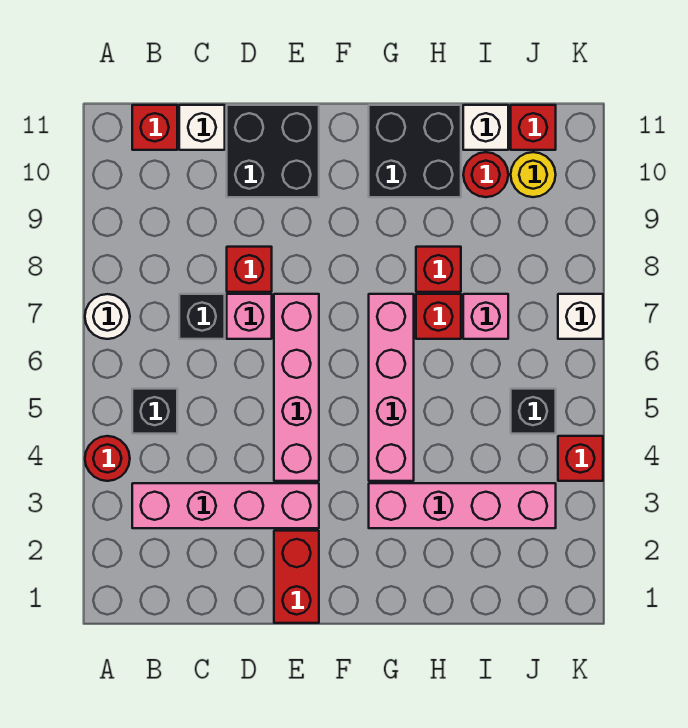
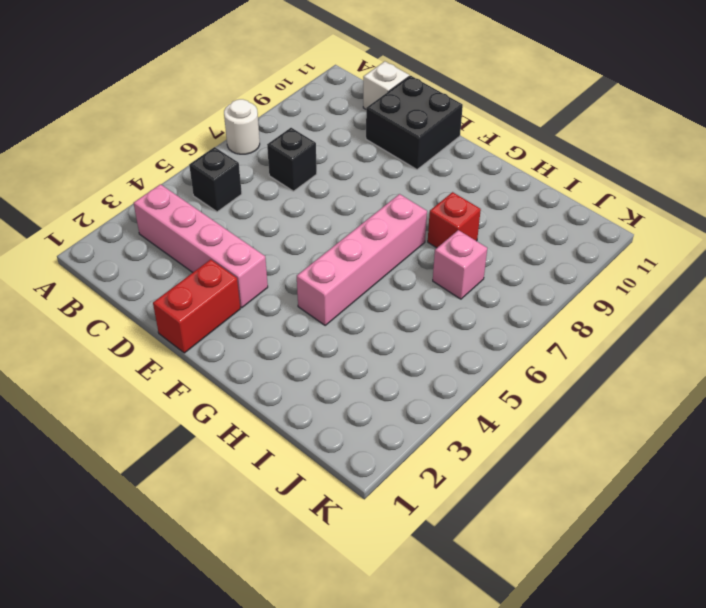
none -> red round brick A4 level 1
none -> red brick B11 level 1
none -> pink brick D7 level 1

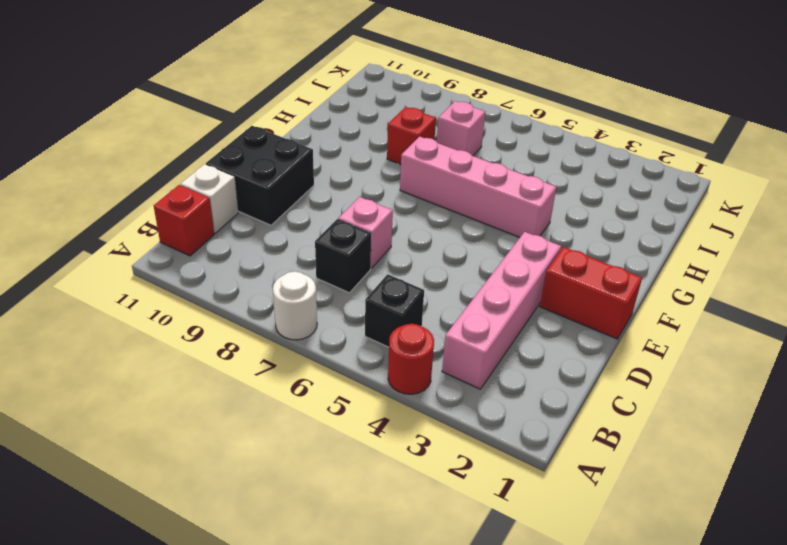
none -> red brick D8 level 1
none -> pink brick E4:E7 level 1
none -> pink brick G3:J3 level 1

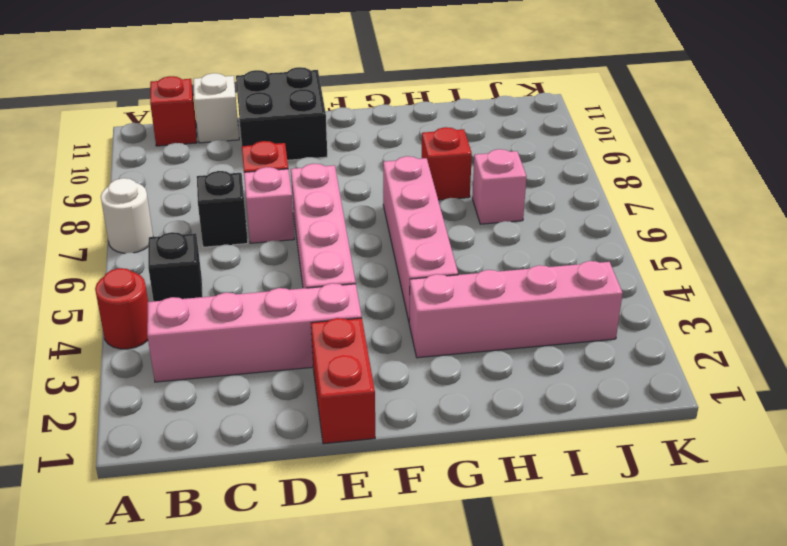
none -> black brick G10:H11 level 1
none -> red brick H7 level 1
none -> red round brick I10 level 1

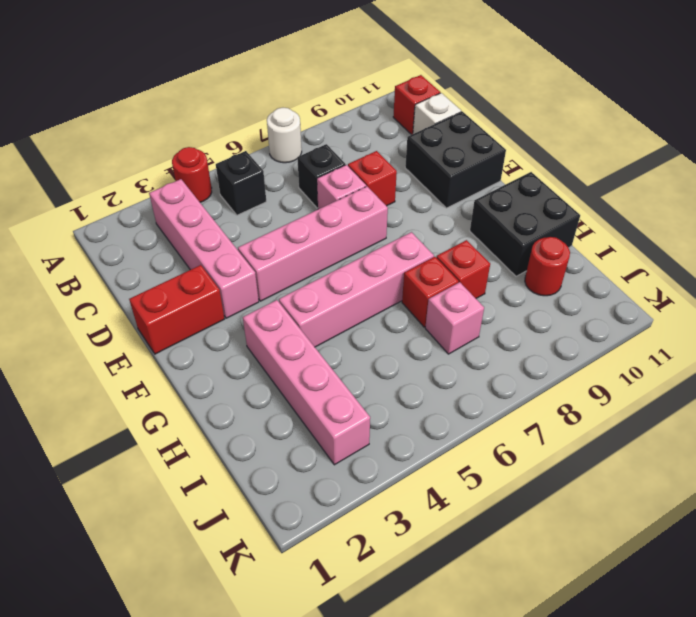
none -> white brick I11 level 1
none -> black brick J5 level 1
none -> yellow round brick J10 level 1

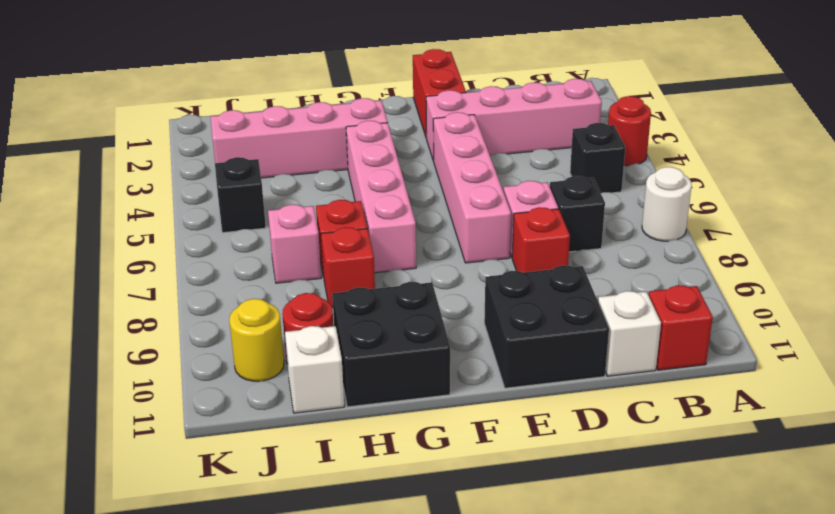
none -> red brick J11 level 1
none -> red brick K4 level 1
none -> white brick K7 level 1

